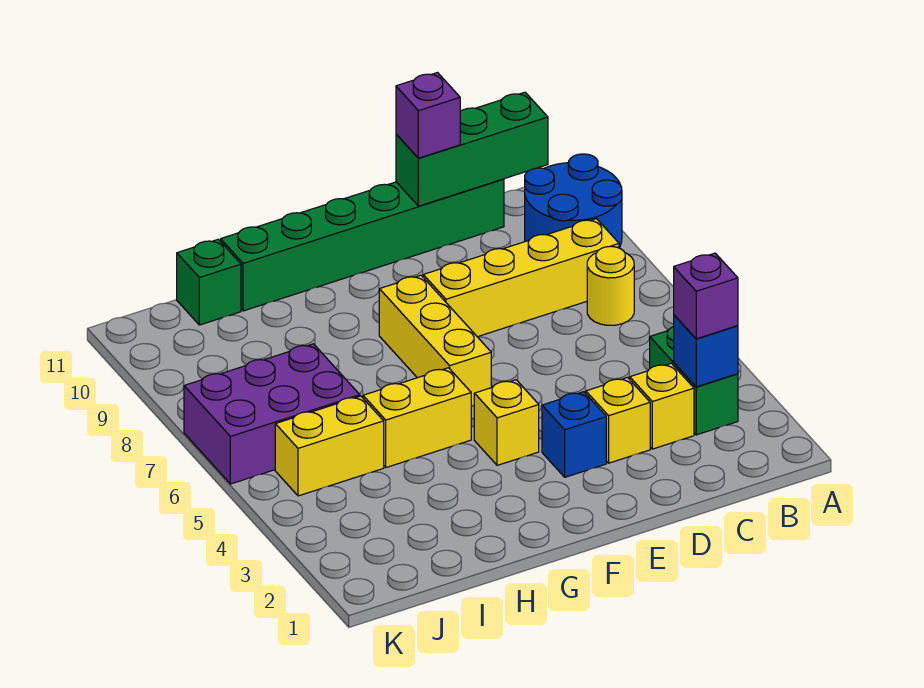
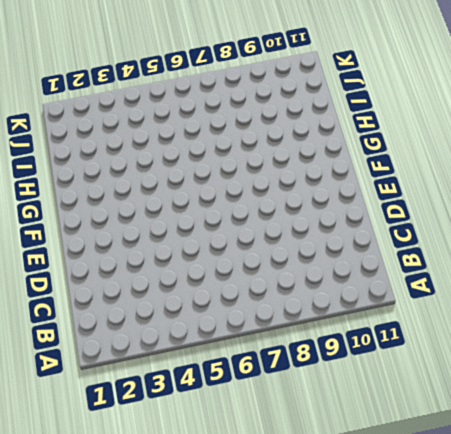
none -> blue round brick A9:B10 level 1
none -> green brick B3:B4 level 1
none -> yellow round brick B7 level 1

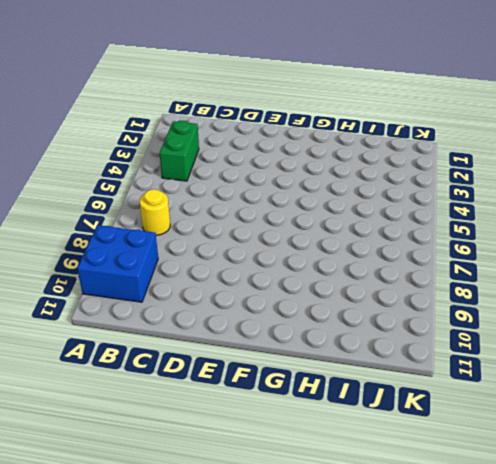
blue brick A9:B10 level 1 -> blue round brick A9:B10 level 1
none -> yellow brick B8:E8 level 1
none -> yellow brick C3 level 1
none -> green brick C11:H11 level 1

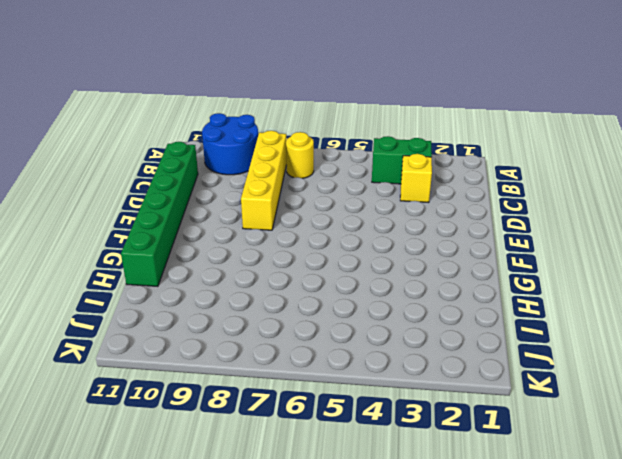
none -> yellow brick D3 level 1
none -> blue brick E3 level 1
none -> yellow brick F4 level 1

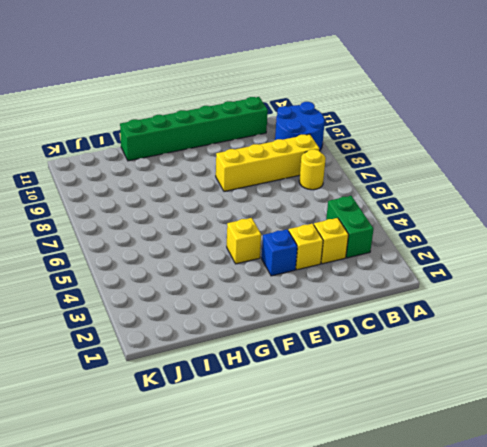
none -> yellow brick F6:F8 level 1
none -> yellow brick G5:H5 level 1
none -> yellow brick I5:J5 level 1

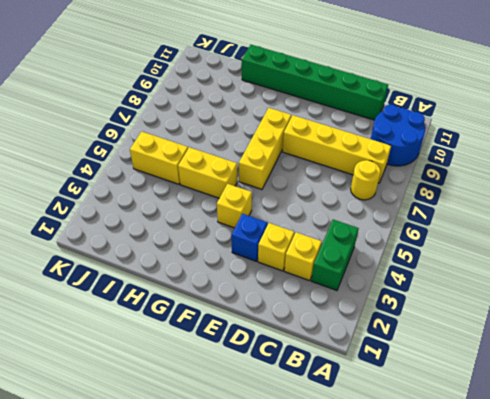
none -> purple brick I6:K7 level 1
none -> green brick I11 level 1
none -> blue brick B3 level 2

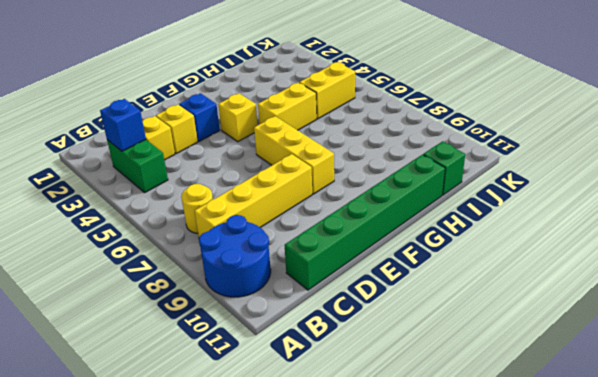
none -> purple brick I6:K7 level 1
none -> green brick B11:D11 level 2
none -> purple brick B3 level 3

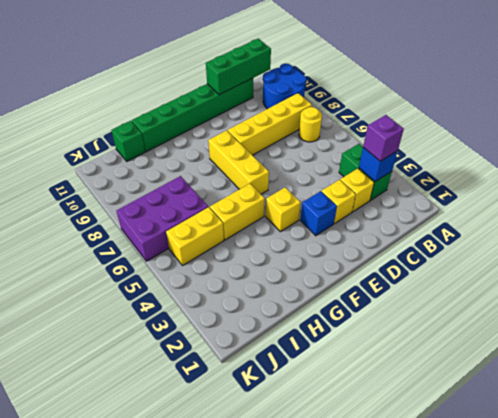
none -> purple brick D11 level 3

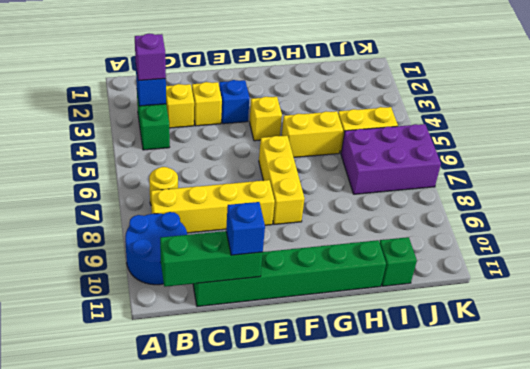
blue brick D11 level 3 -> purple brick D11 level 3

